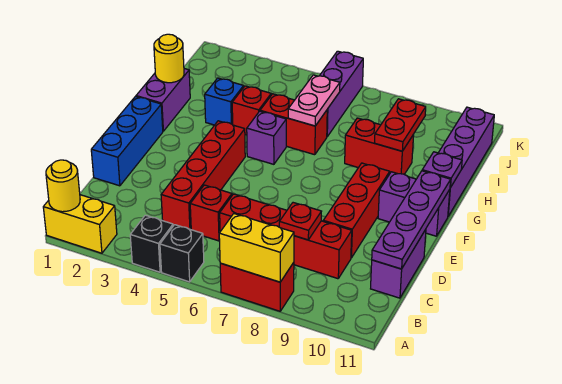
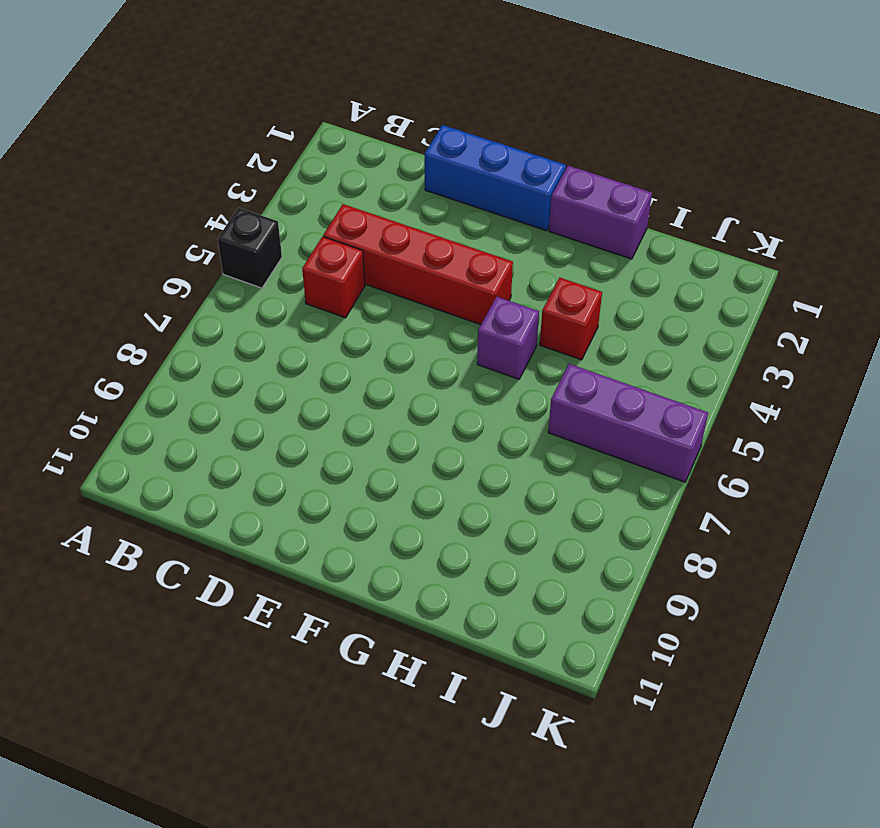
none -> yellow brick A1:A2 level 1
none -> black brick A4 level 1
none -> red brick A7:A8 level 1

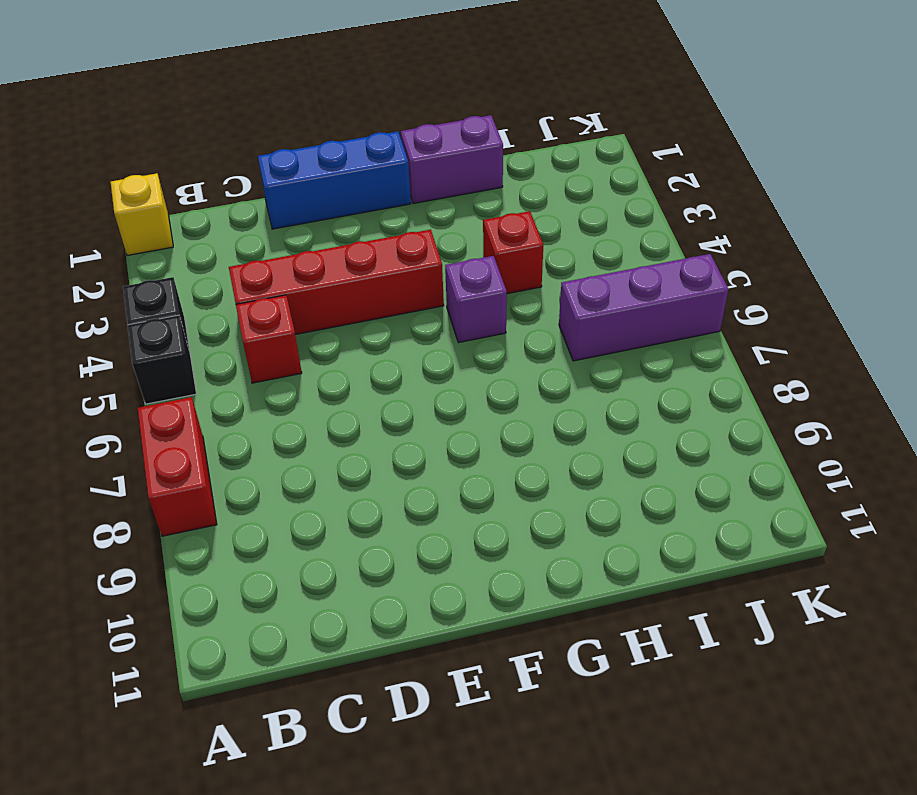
yellow brick A1 level 1 -> yellow brick A1:A2 level 1
none -> red brick C6:C9 level 1
none -> purple brick C11:D11 level 1
none -> red brick D9:F9 level 1

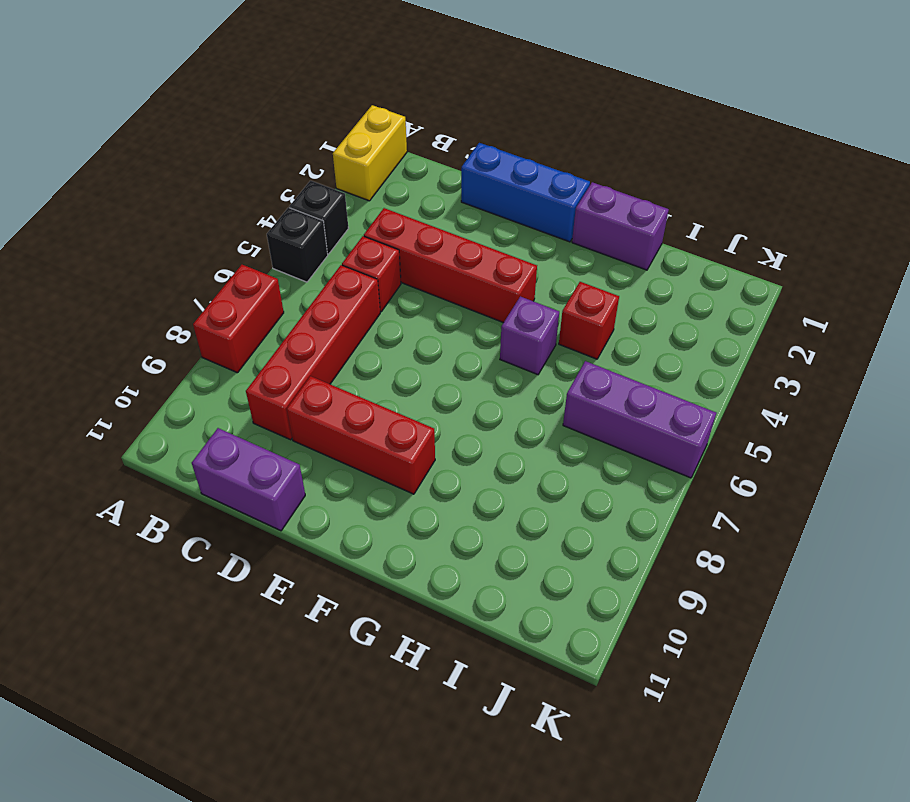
none -> purple brick F10:F11 level 1
none -> purple brick G11:J11 level 1
none -> blue brick H3 level 1

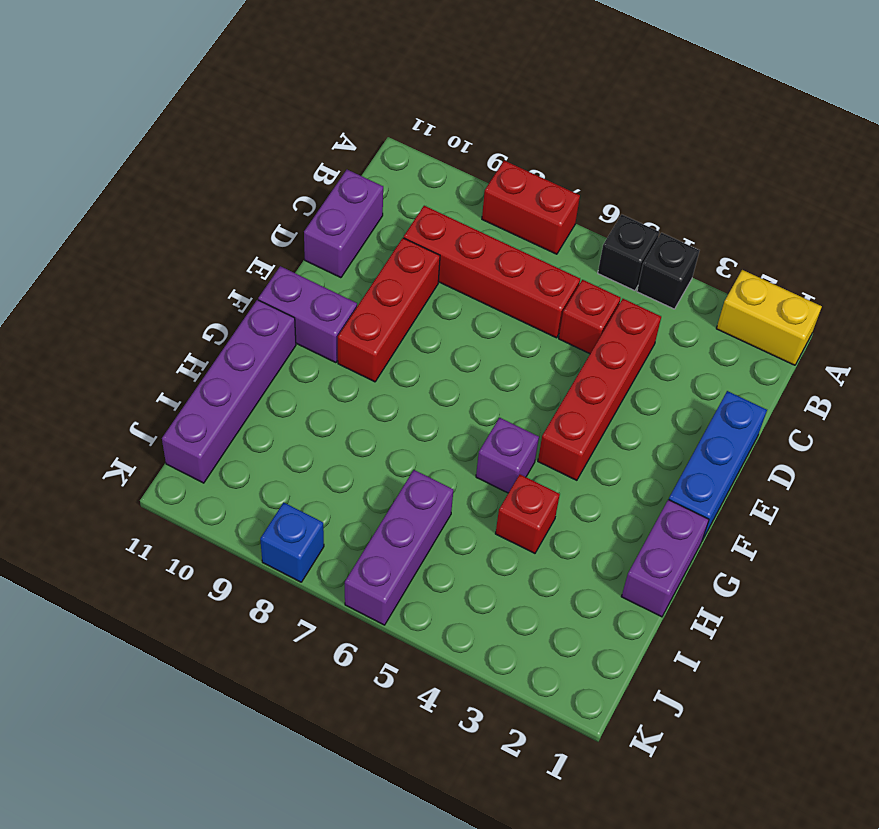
blue brick K8 level 1 -> blue brick H3 level 1
none -> red brick H5:H6 level 1
none -> red brick H8:H9 level 1
none -> yellow round brick A1 level 2

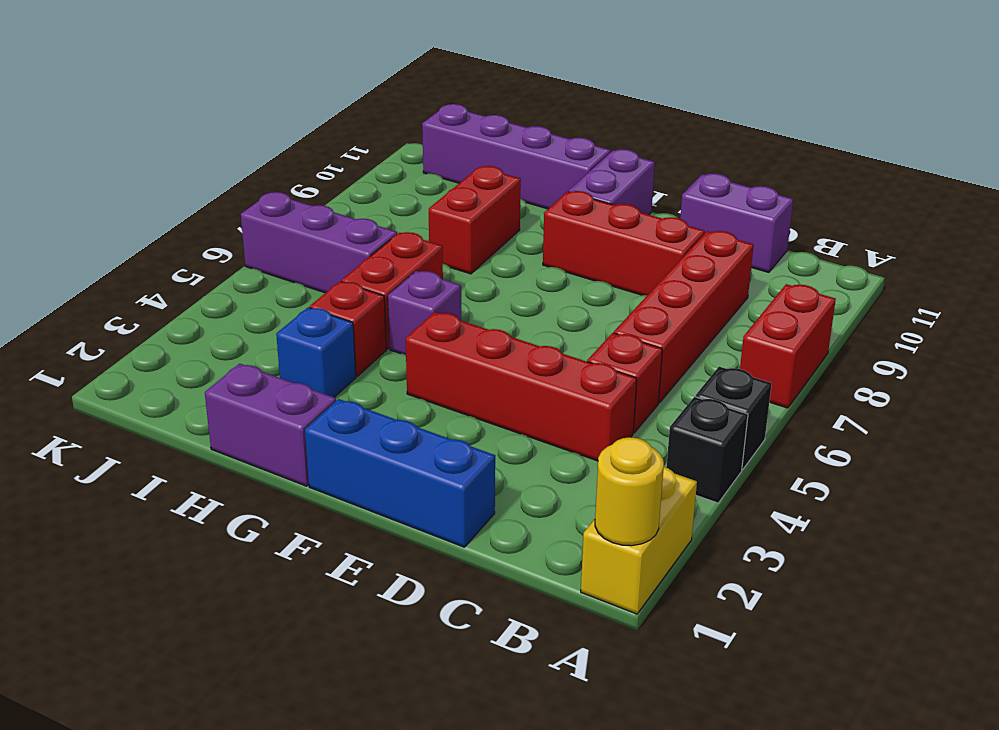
none -> yellow brick A7:A8 level 2
none -> red plate C8 level 2
none -> purple plate C11:F11 level 2

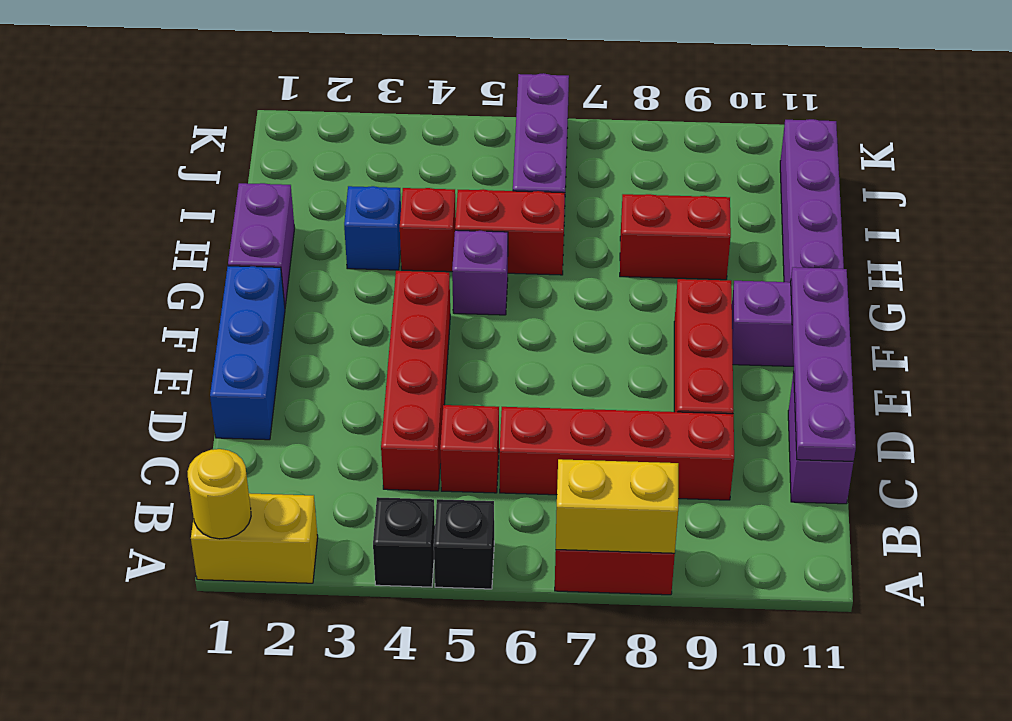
none -> red plate C8 level 2
none -> purple plate G11 level 2
none -> yellow round brick H1 level 2

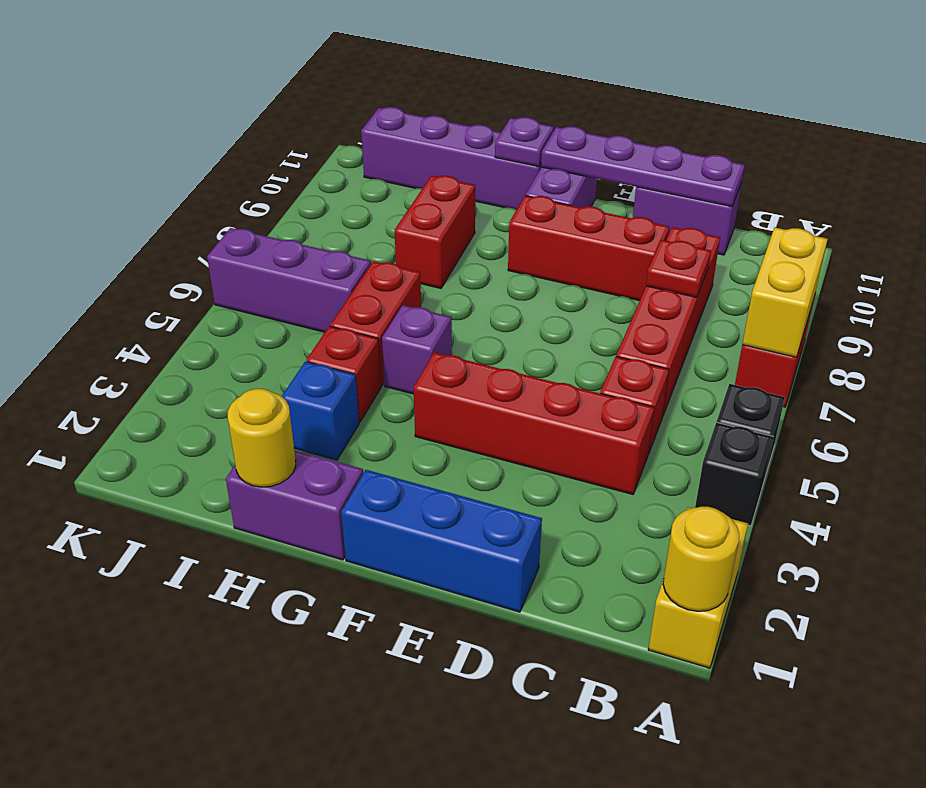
none -> pink plate H6:I6 level 2
none -> red plate H9:I9 level 2

